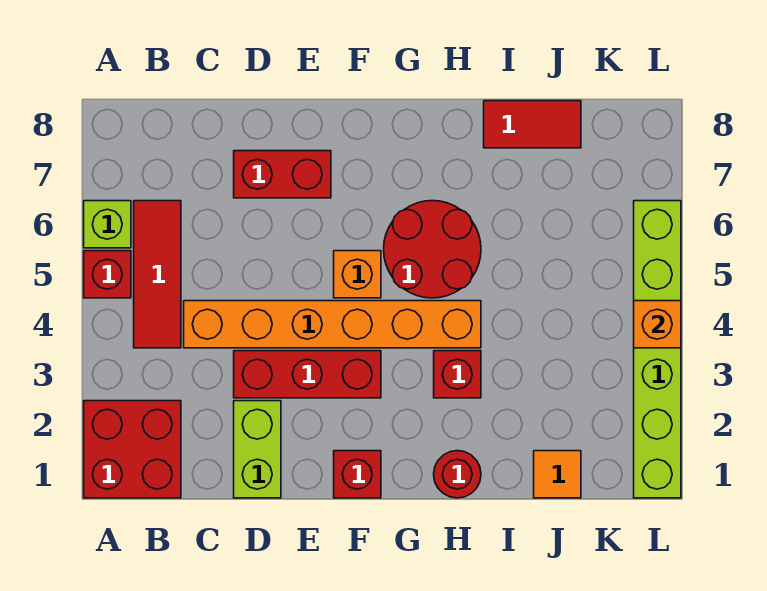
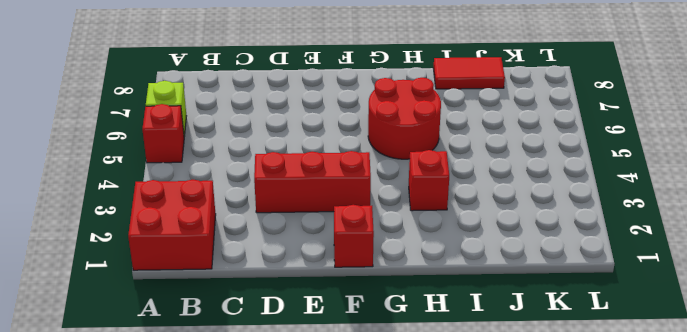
none -> red tile B4:B6 level 1
none -> orange brick C4:H4 level 1
none -> lime brick D1:D2 level 1

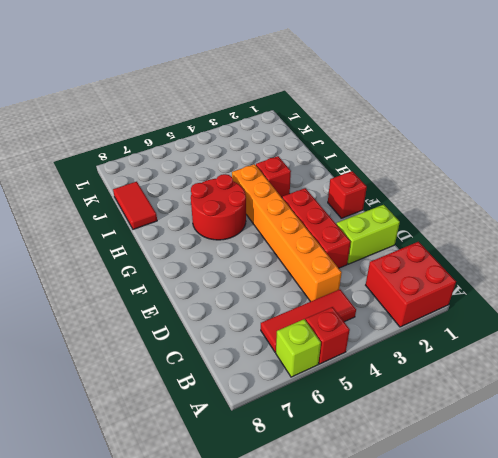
none -> red brick D7:E7 level 1
none -> orange brick F5 level 1
none -> red round brick H1 level 1

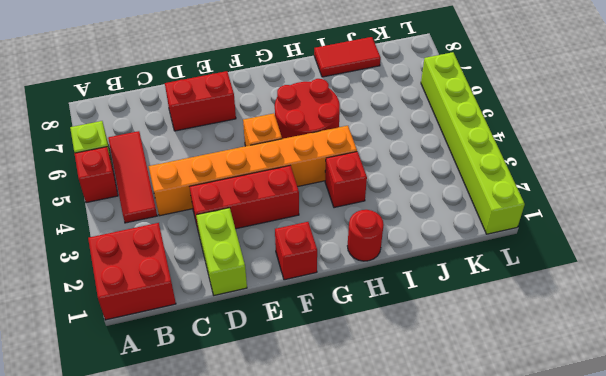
none -> orange tile J1 level 1
none -> orange brick L4 level 2

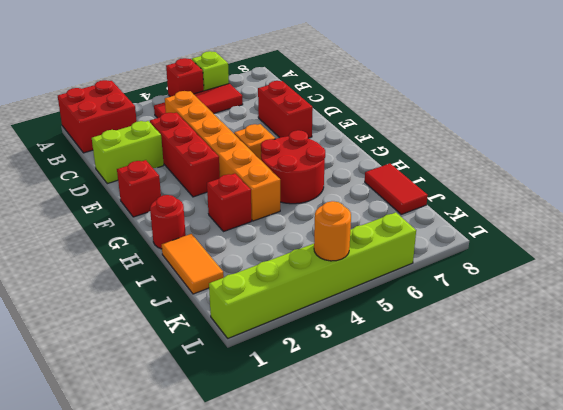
orange tile I1:J1 level 1 -> orange tile J1 level 1
orange round brick L4 level 2 -> orange brick L4 level 2

